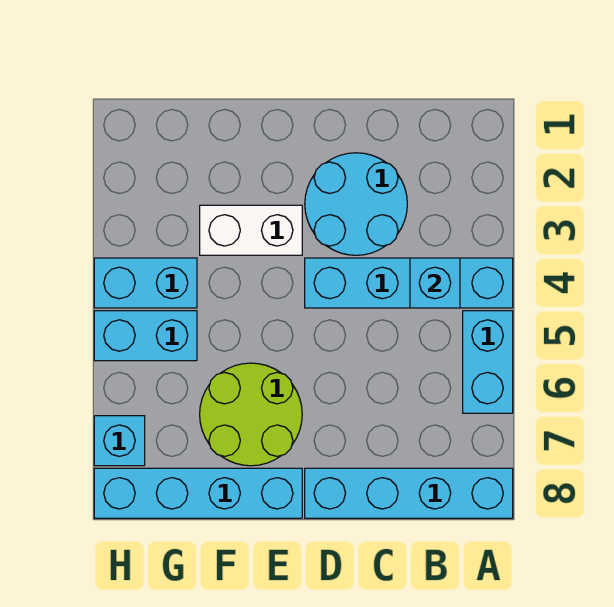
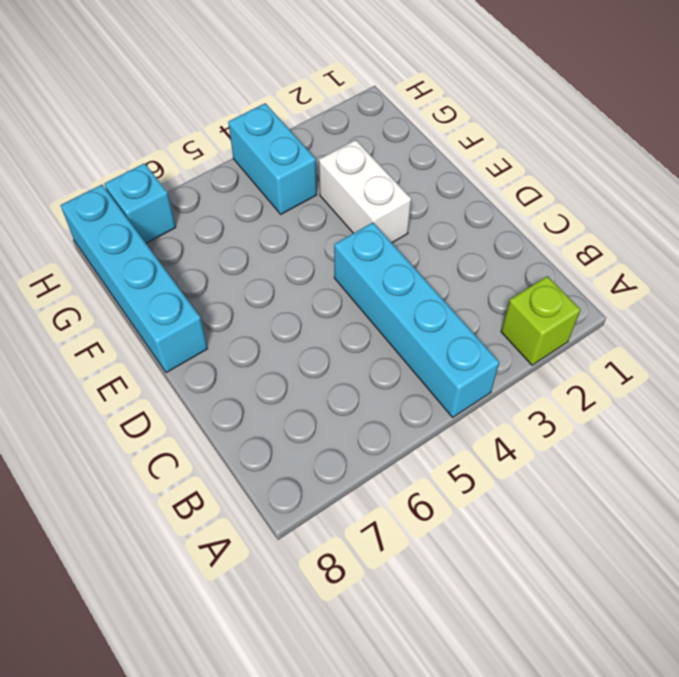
lime brick A2 level 1 -> none
none -> cyan brick A5:A6 level 1
none -> cyan brick A8:D8 level 1

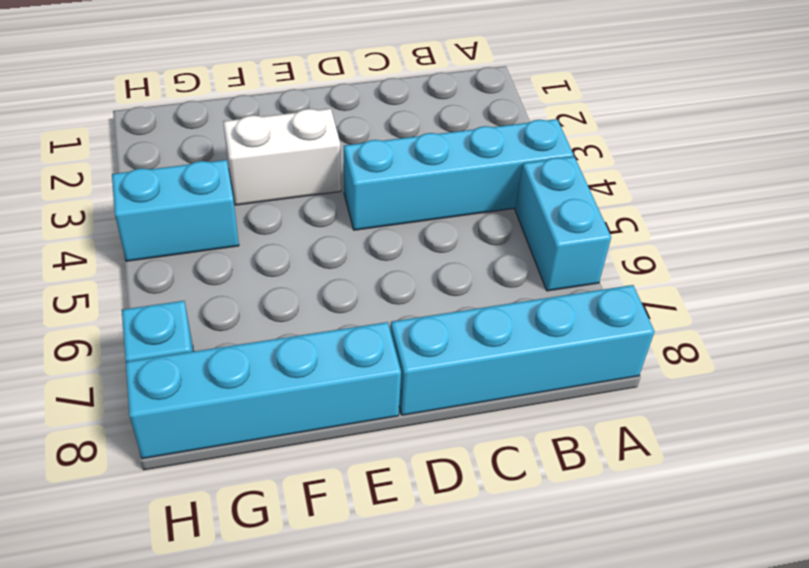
none -> cyan round brick C2:D3 level 1
none -> lime round brick E6:F7 level 1

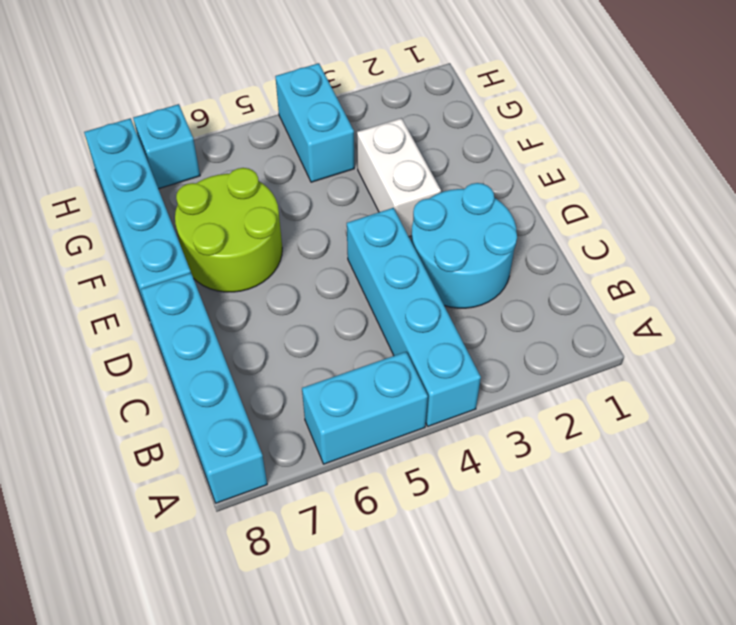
none -> cyan brick G5:H5 level 1
none -> cyan brick B4 level 2

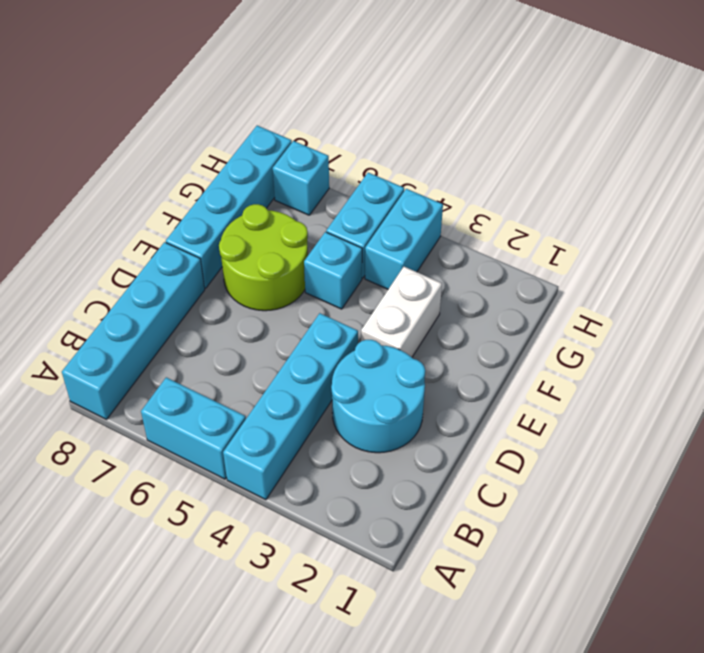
cyan brick F5 level 1 -> cyan brick B4 level 2

